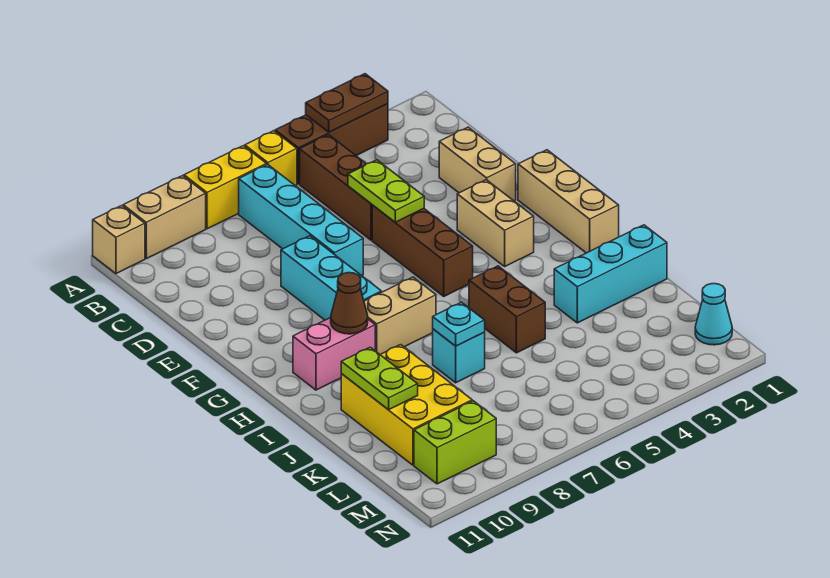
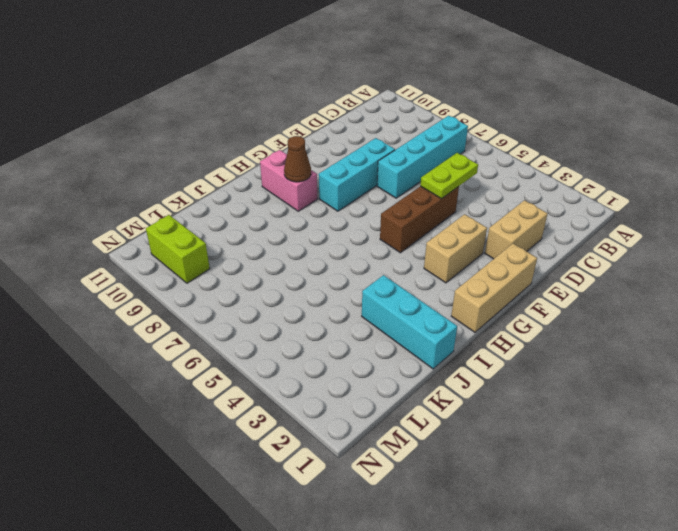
none -> brown brick A3:A5 level 1
none -> yellow brick A6 level 1
none -> yellow brick A7:A8 level 1

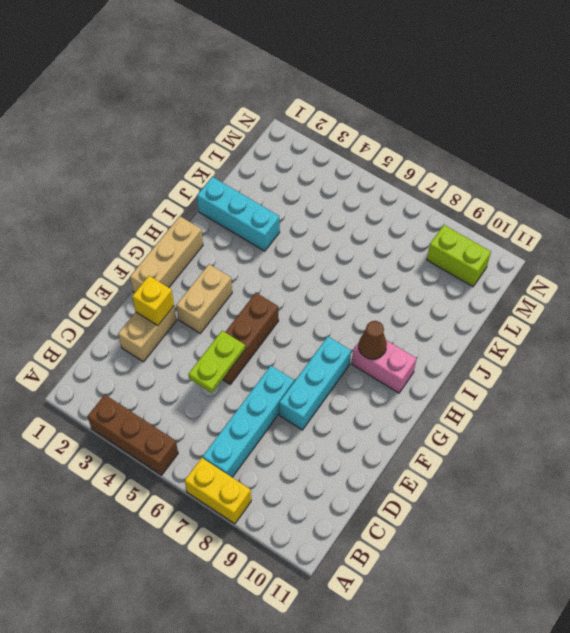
yellow brick E2 level 2 -> yellow brick A6 level 1
none -> tan brick A9:A10 level 1
none -> tan brick A11 level 1
none -> brown brick B5:D5 level 1

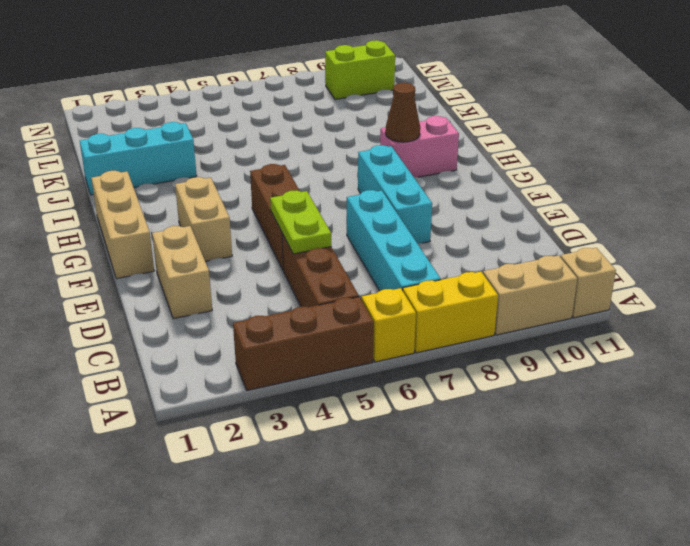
none -> tan brick H7:H8 level 1
none -> brown brick I5:J5 level 1
none -> cyan brick J7 level 1

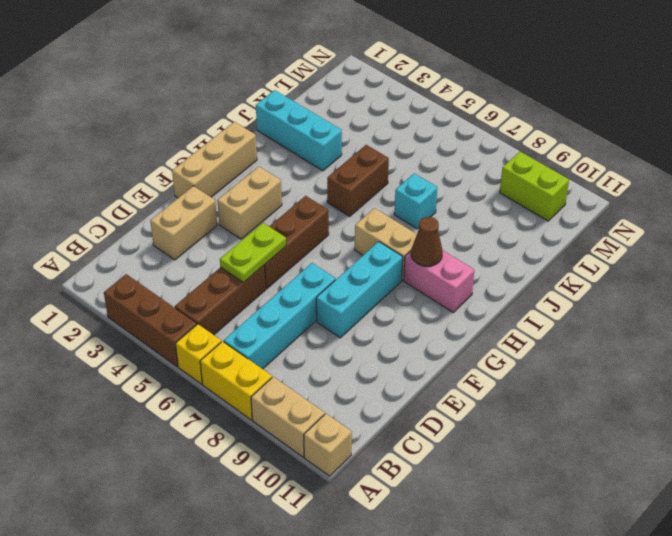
none -> yellow brick J9:L10 level 1
none -> cyan cone M1 level 1
none -> brown plate A3:A4 level 2

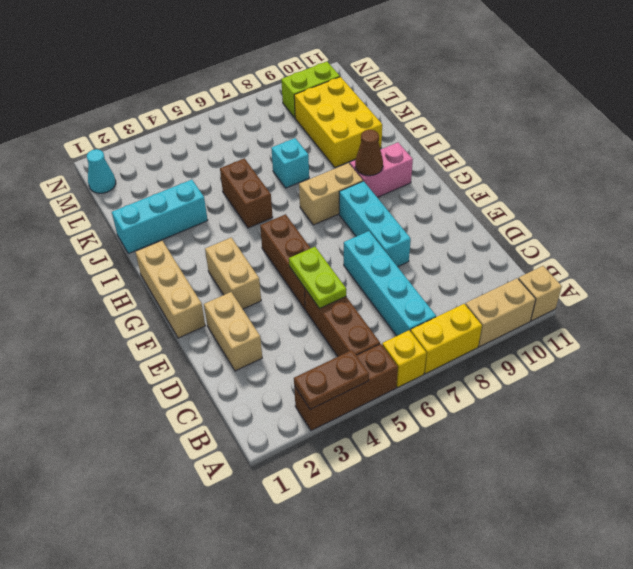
none -> cyan plate J7 level 2
none -> lime plate J10:K10 level 2

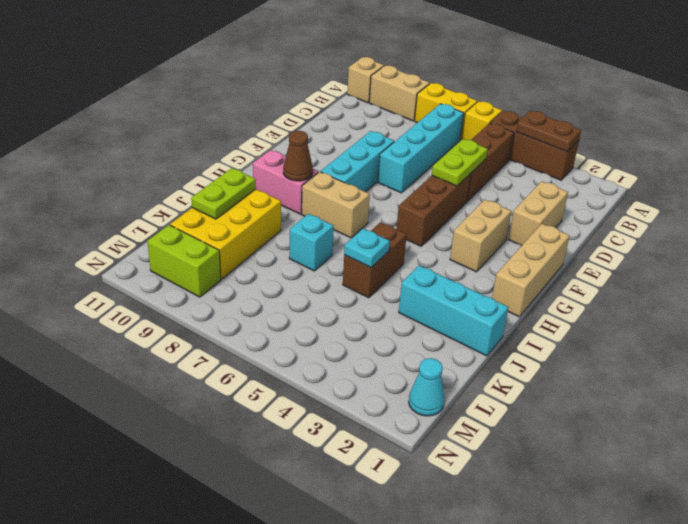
cyan plate J5 level 2 -> cyan plate J7 level 2

